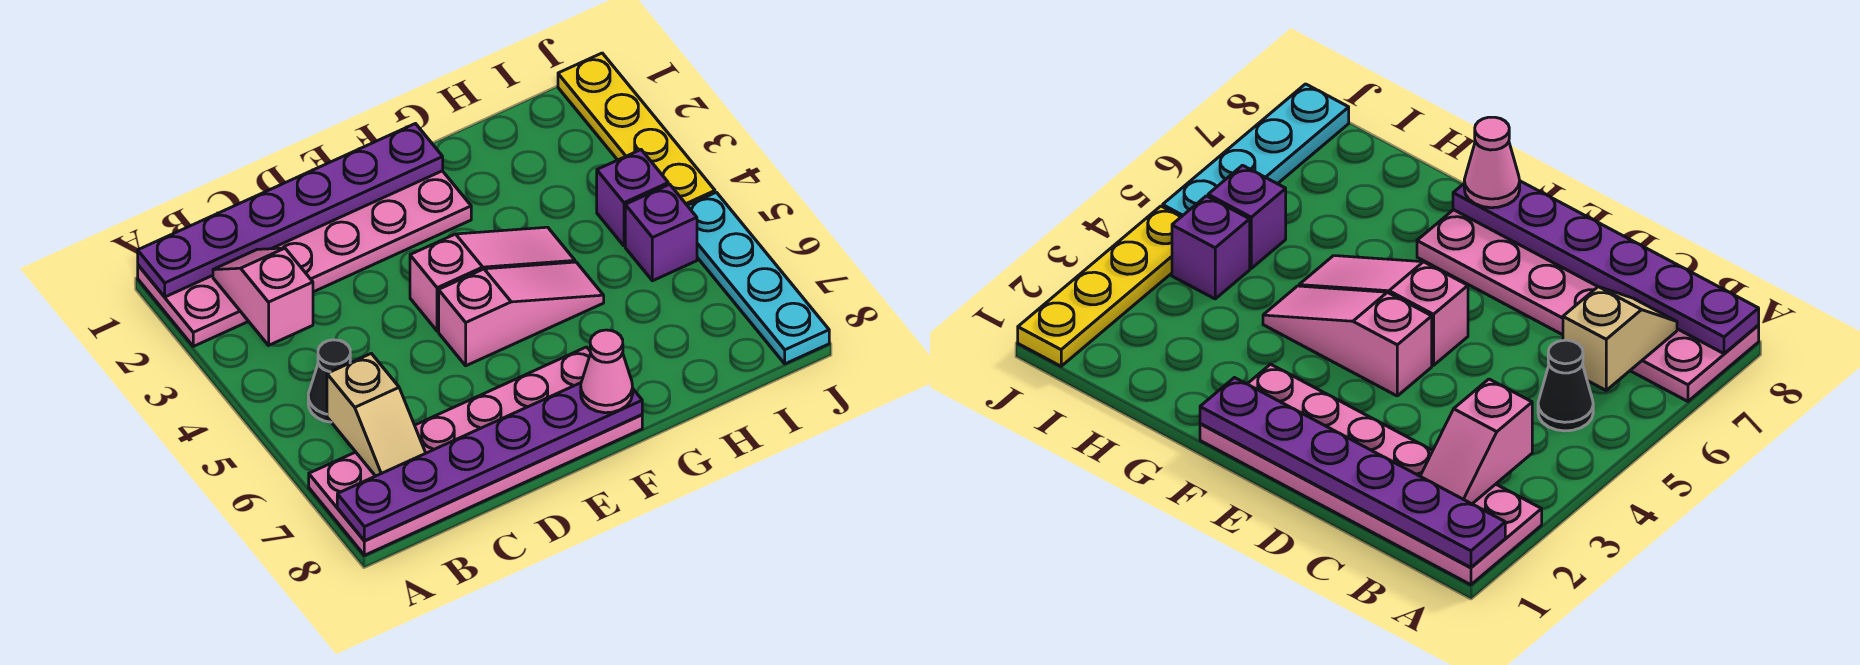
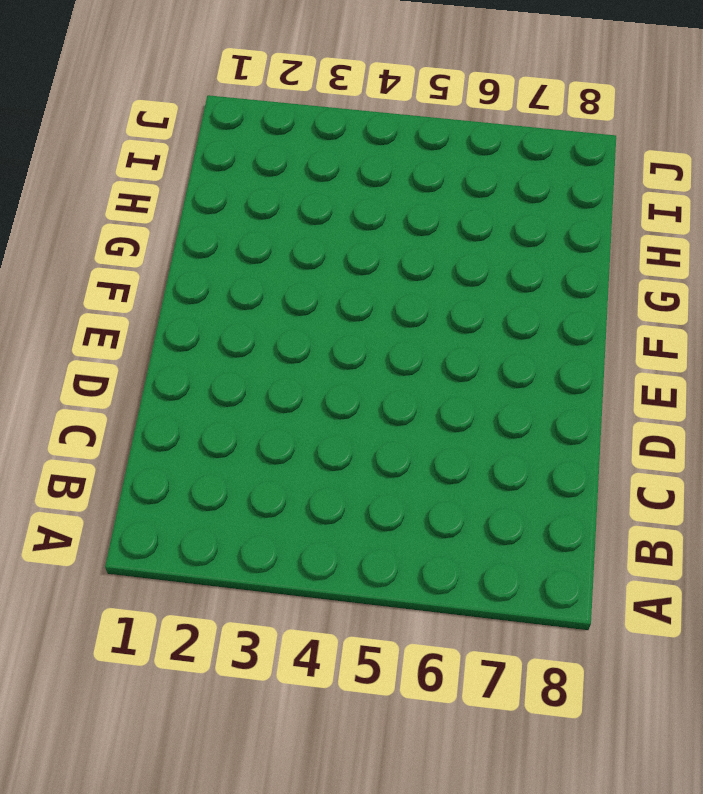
none -> pink plate A1:F2 level 1
none -> pink plate A7:F8 level 1
none -> black cone B5 level 1

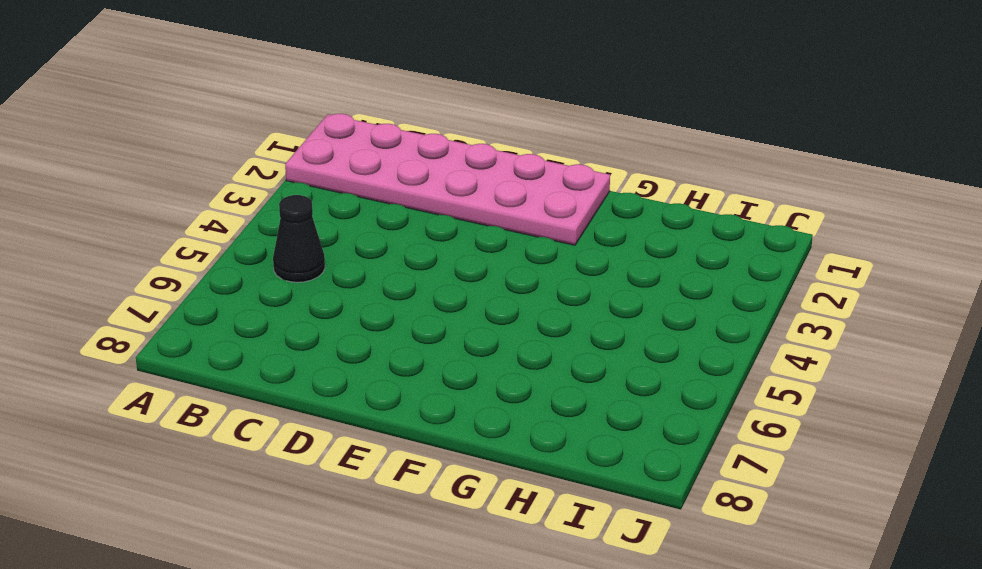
none -> pink plate A7:F8 level 1
none -> pink slope E4:G4 level 1 top E
none -> pink slope E5:G5 level 1 top E

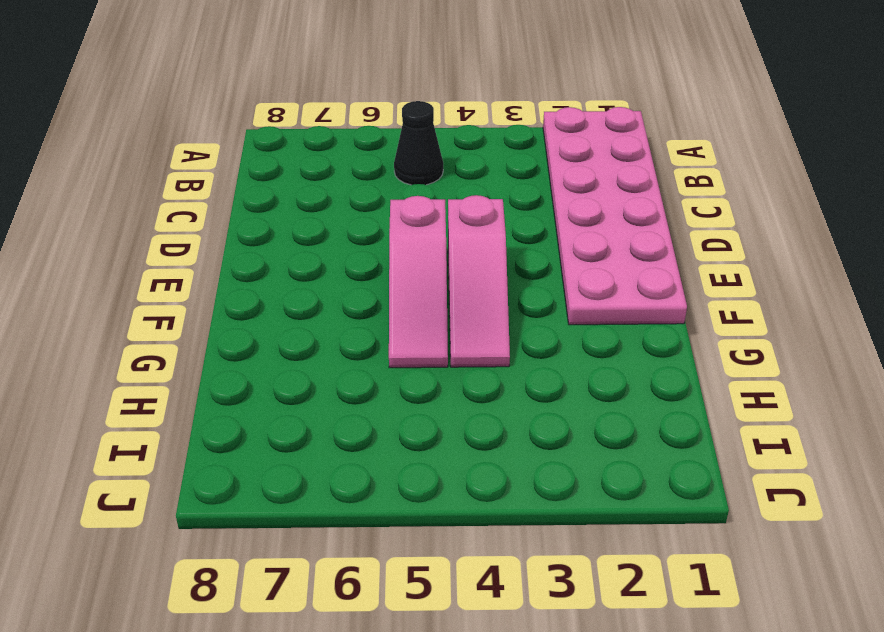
none -> pink plate A7:F8 level 1
none -> purple brick I4 level 1
none -> purple brick I5 level 1

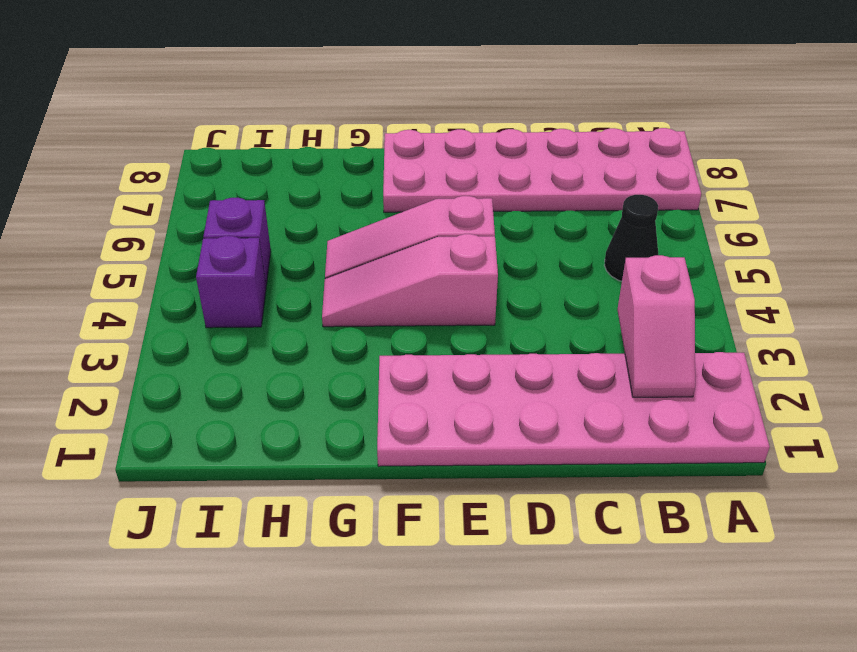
none -> yellow plate J1:J4 level 1
none -> cyan plate J5:J8 level 1
none -> purple plate A1:F1 level 2

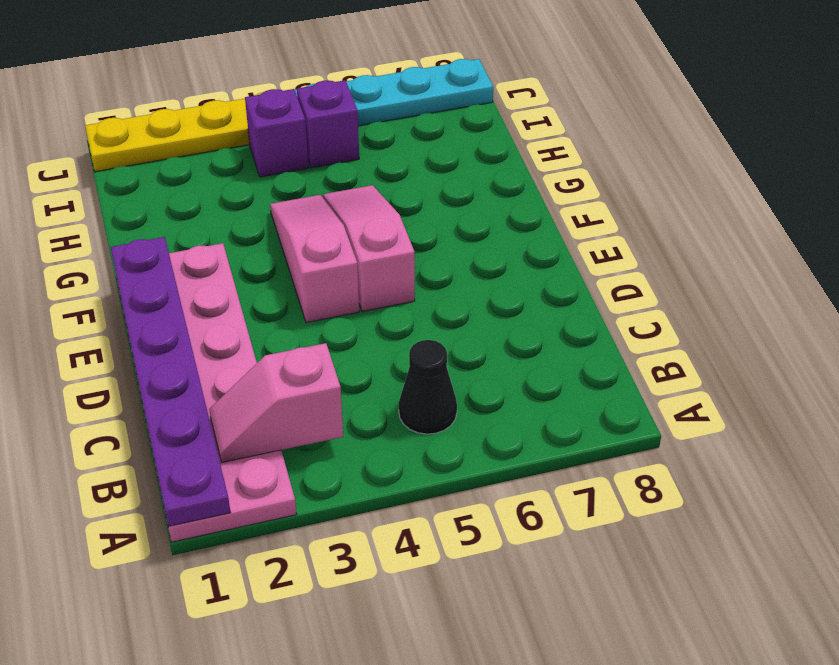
none -> pink plate A7:F8 level 1
none -> purple plate A8:F8 level 2
none -> tan slope B6:B7 level 2 top 6

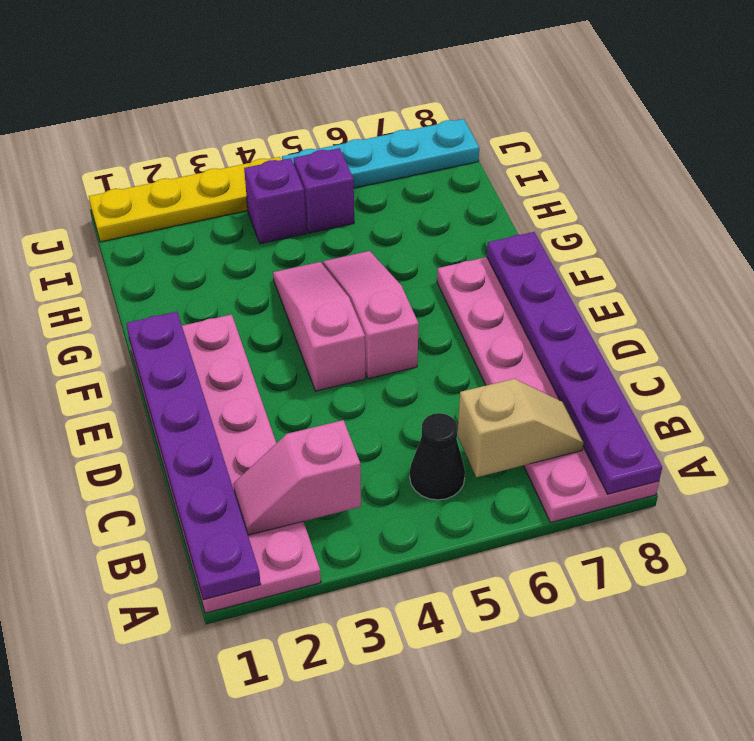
none -> pink cone F8 level 3

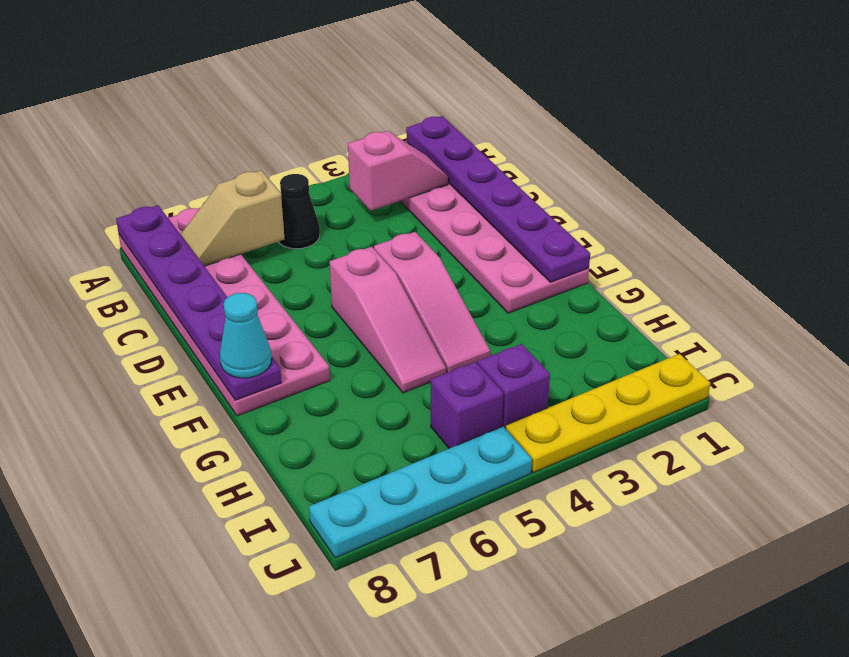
cyan cone F8 level 3 -> pink cone F8 level 3

